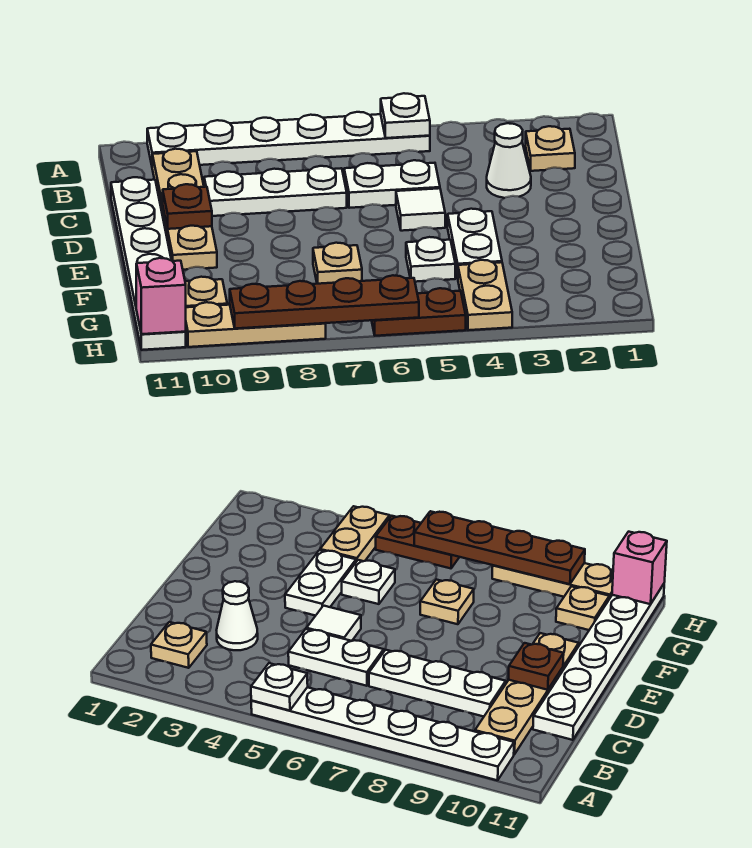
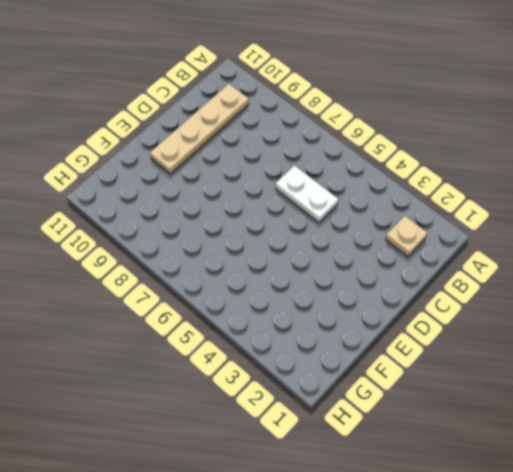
none -> white plate A5:A10 level 1
none -> white cone C3 level 1
none -> white plate C7:C9 level 1

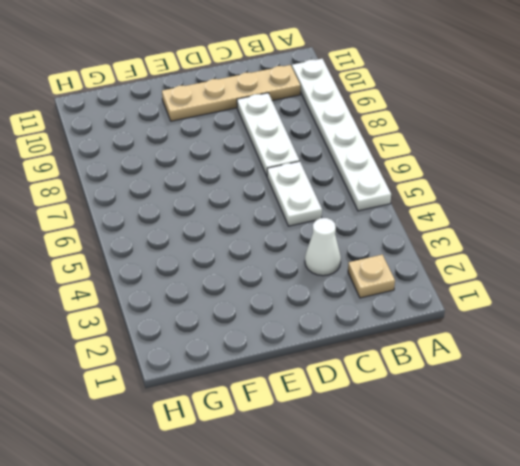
none -> white plate C11:H11 level 1
none -> white tile D5 level 1
none -> white plate E4:F4 level 1

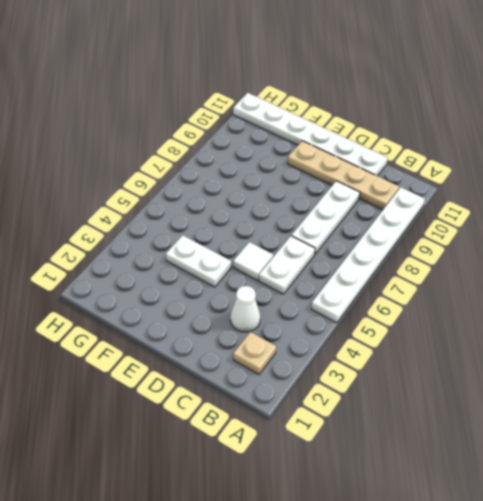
none -> white plate F5 level 1
none -> tan plate F7 level 1
none -> tan plate G4:H4 level 1

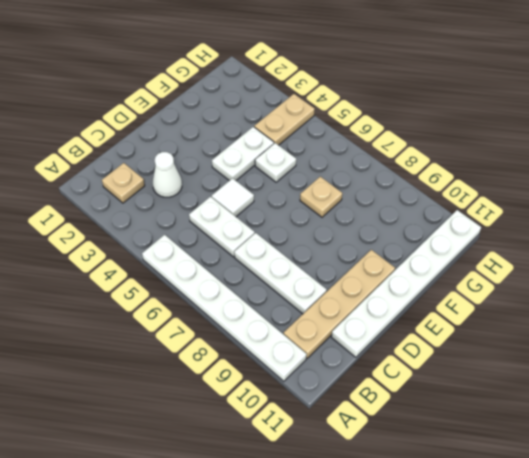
none -> tan plate G10 level 1
none -> brown plate H5:H6 level 1
none -> tan plate H8:H10 level 1

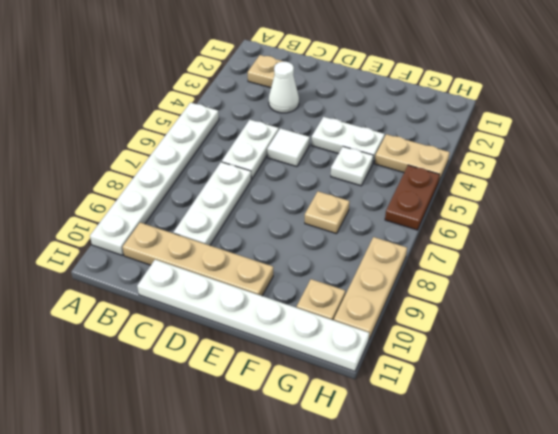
none -> white plate A5 level 2
none -> brown plate D10 level 2
none -> brown plate H6:H9 level 2

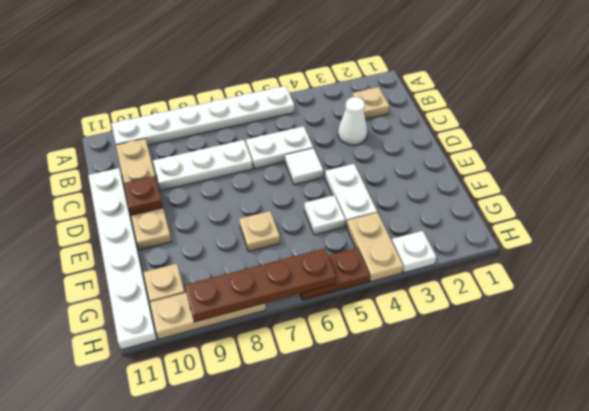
white plate H3 level 1 -> white plate A5 level 2
none -> pink brick H11 level 2

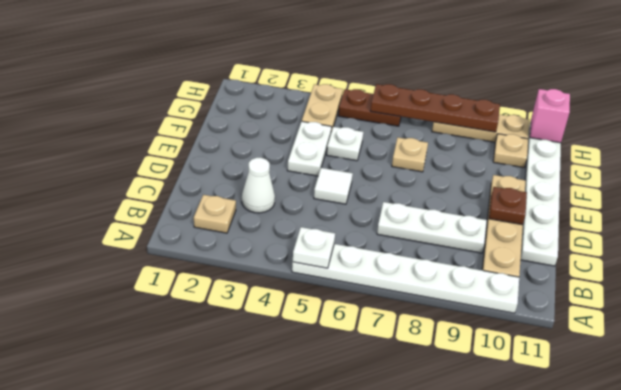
none -> white plate C5:C6 level 1

